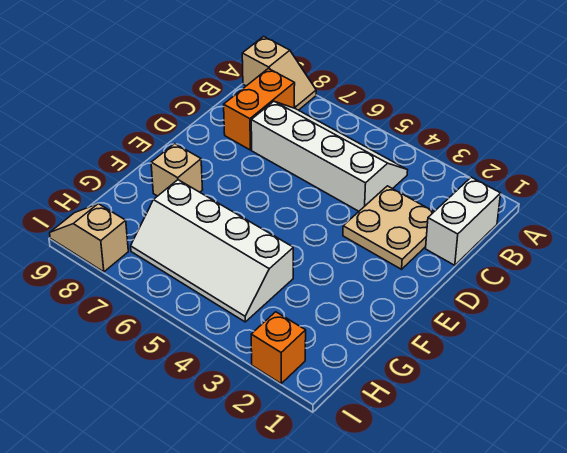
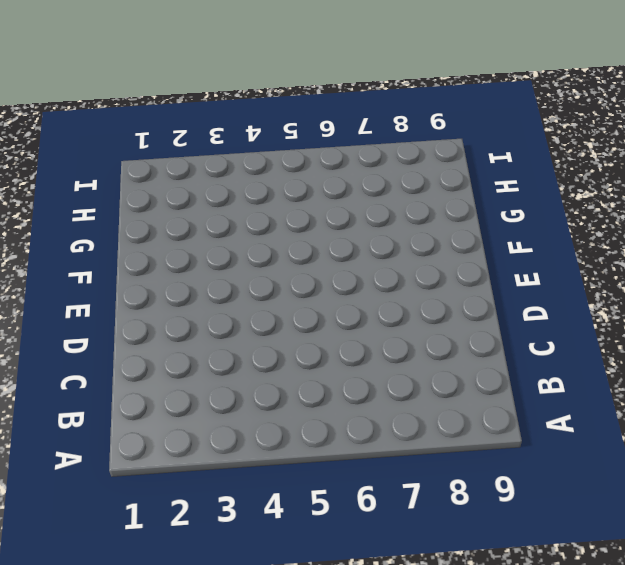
none -> tan slope A8:A9 level 1 top 9
none -> white brick B1:C1 level 1

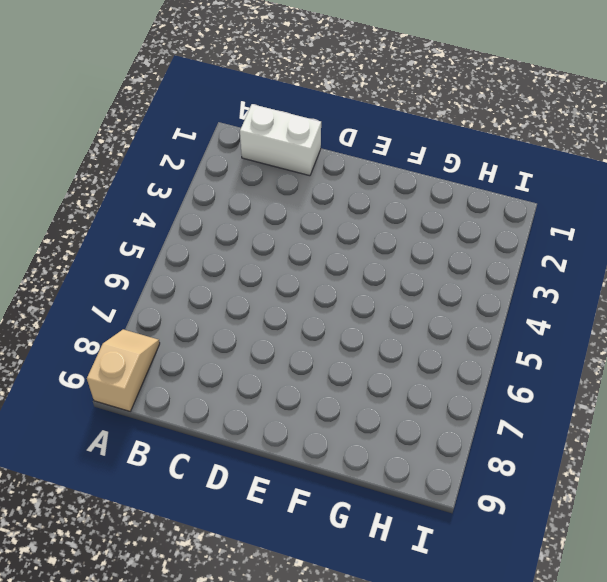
none -> white slope B4:C7 level 1 top C
none -> orange brick B8:C8 level 1

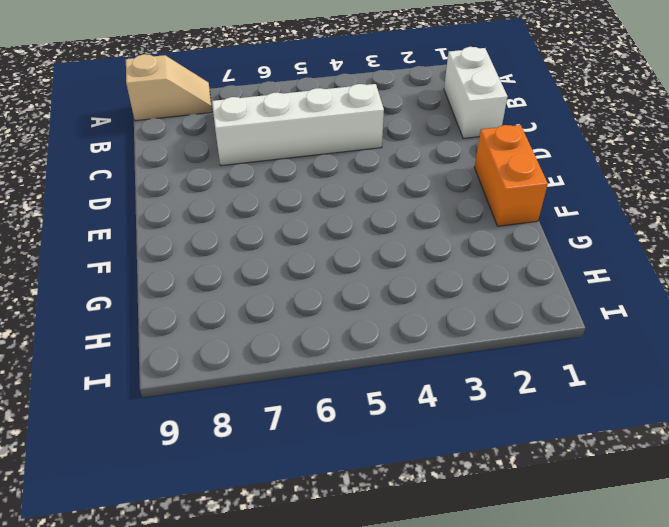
orange brick E1:F1 level 1 -> orange brick B8:C8 level 1
none -> tan plate C2:D3 level 1
none -> tan brick F8 level 1

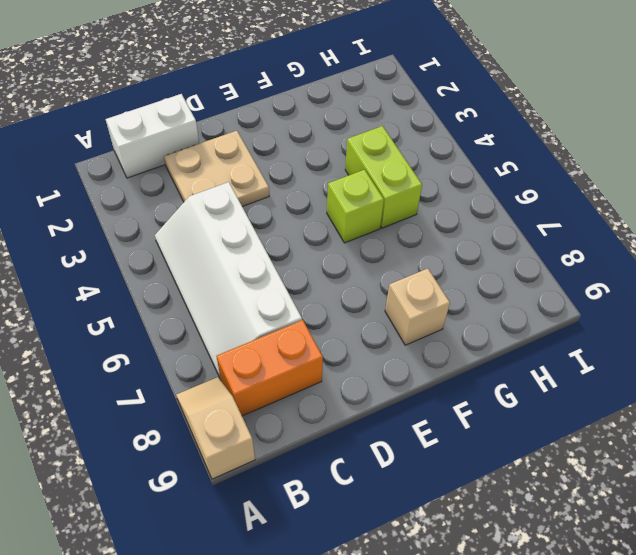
lime brick F5 level 1 -> none
lime brick G4:G5 level 1 -> white slope G4:H7 level 1 top G
none -> orange brick I2 level 1
none -> tan slope I8:I9 level 1 top 8

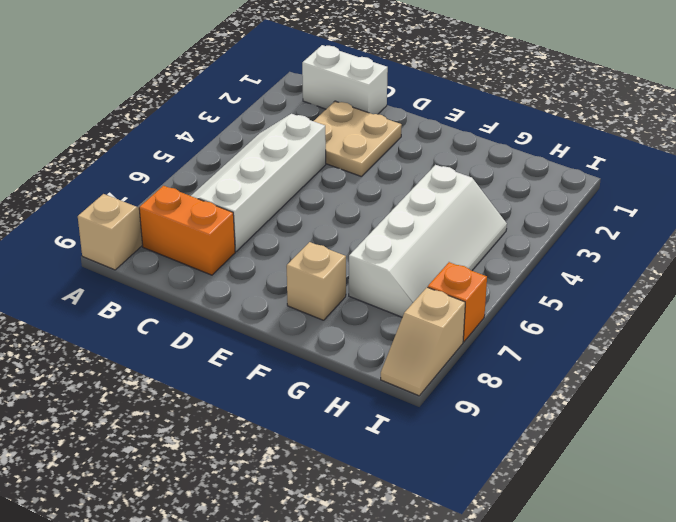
orange brick I7 level 1 -> orange brick I2 level 1

